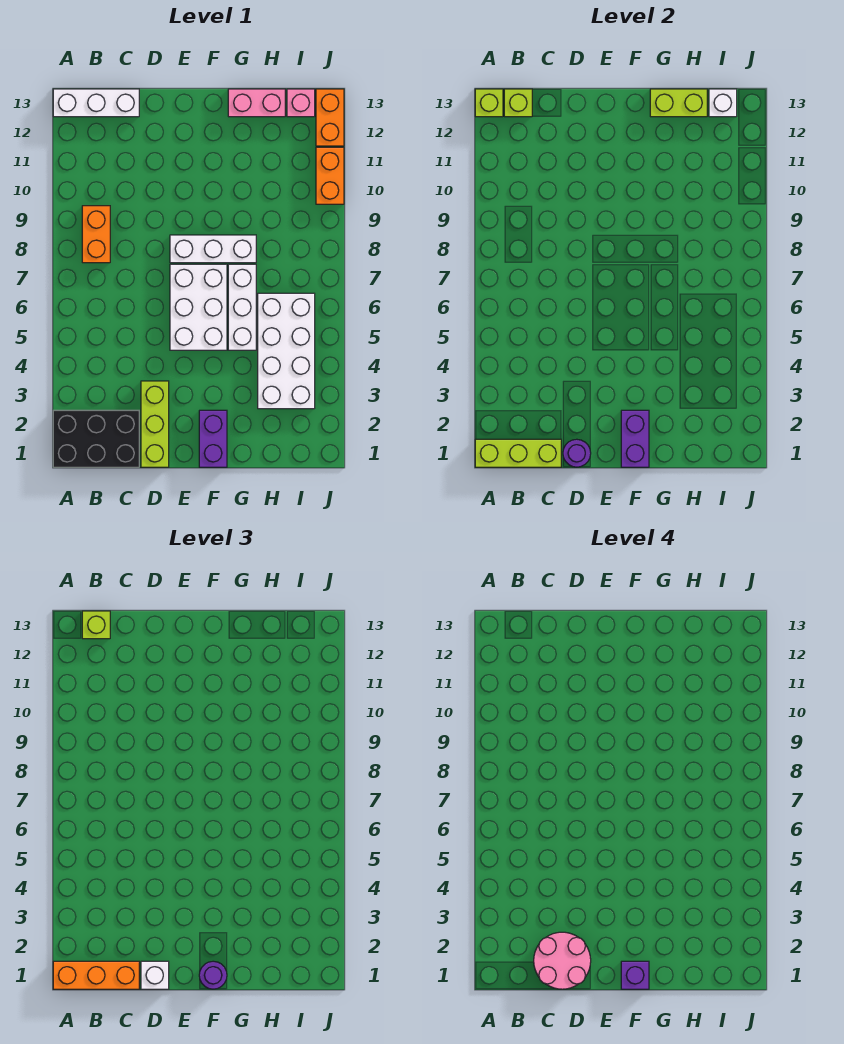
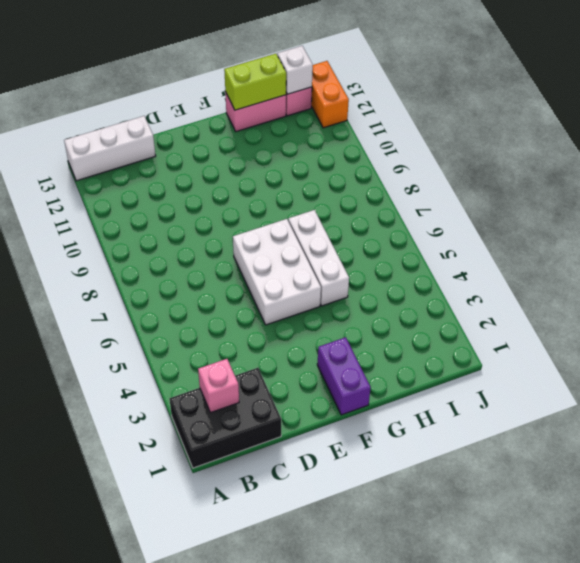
pink brick B2 level 2 -> none
none -> orange brick B8:B9 level 1
none -> lime brick D1:D3 level 1
none -> white brick E8:G8 level 1

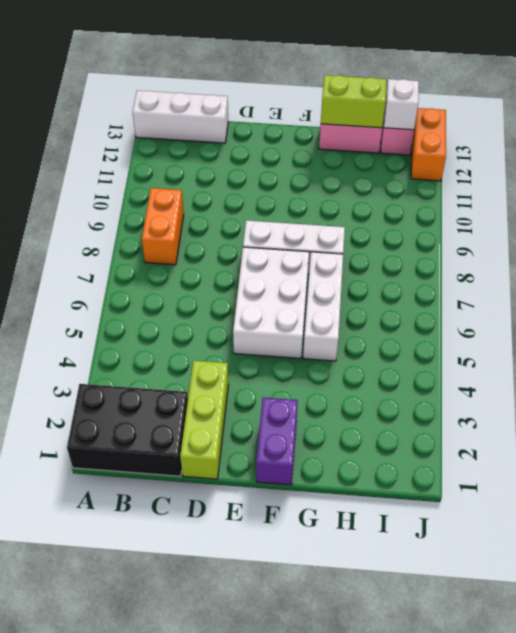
none -> white brick H3:I6 level 1
none -> orange brick J10:J11 level 1
none -> lime brick A1:C1 level 2

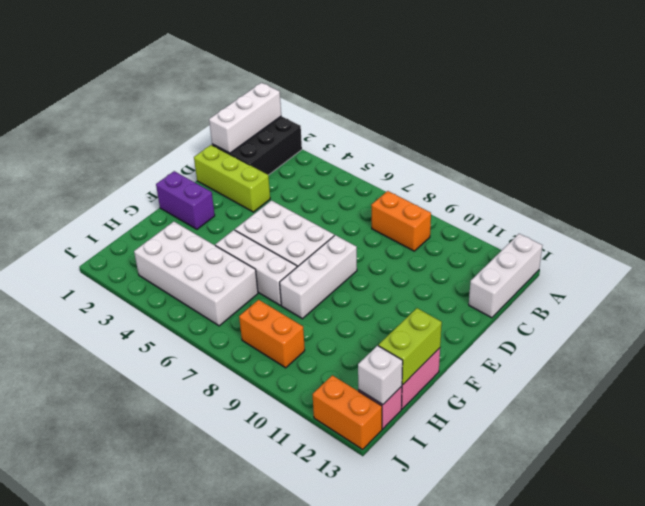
white brick A1:C1 level 2 -> lime brick A1:C1 level 2
orange brick I8:I9 level 1 -> orange brick J10:J11 level 1
none -> lime brick A13 level 2
none -> lime brick B13 level 2
none -> purple round brick D1 level 2

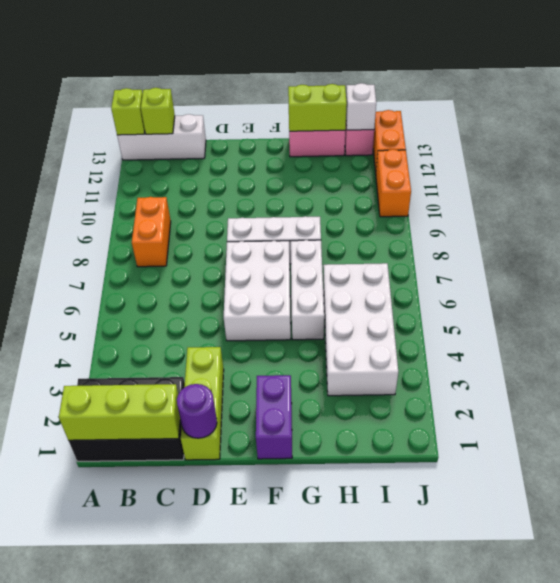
none -> purple brick F1:F2 level 2
none -> orange brick A1:C1 level 3
none -> lime brick B13 level 3

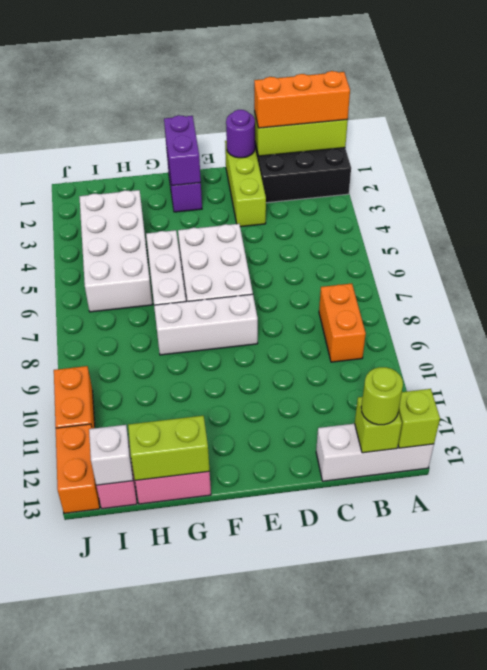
lime round brick B13 level 3 -> lime brick B13 level 3
none -> white brick D1 level 3
none -> purple round brick F1 level 3
none -> pink round brick C1:D2 level 4

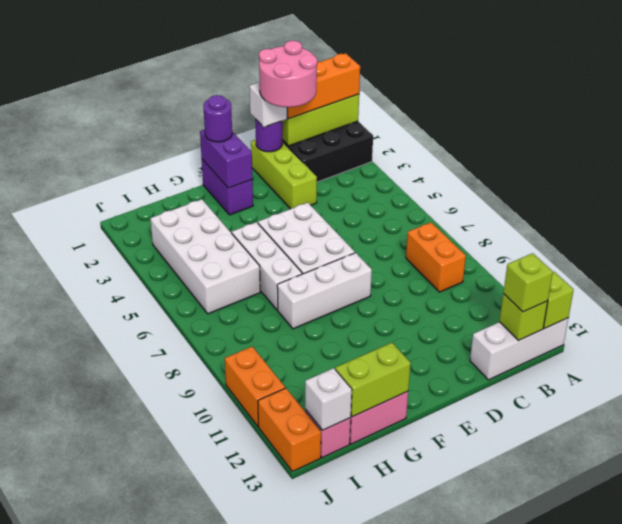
none -> purple brick F1 level 4

